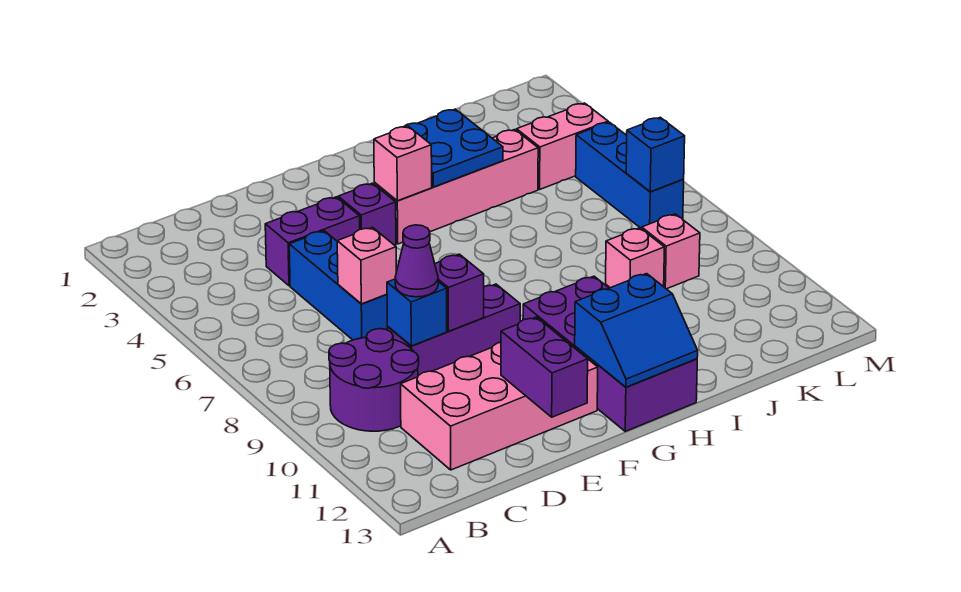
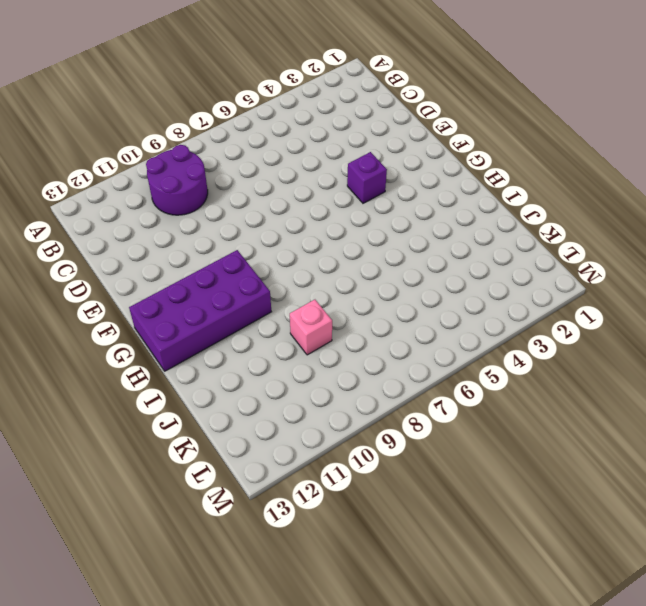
none -> pink brick C11:F12 level 1
none -> purple brick D4:E4 level 1
none -> blue brick D5:D7 level 1

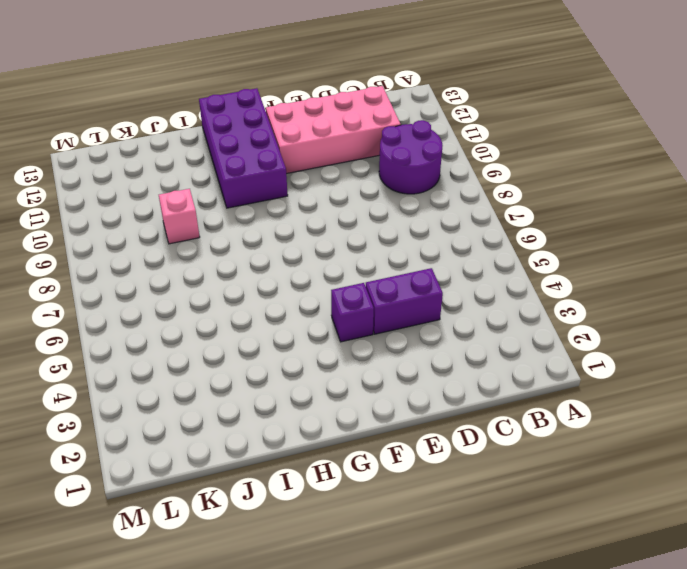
none -> blue brick D5:D7 level 1
none -> purple brick D9:F9 level 1
none -> pink brick G4:J4 level 1

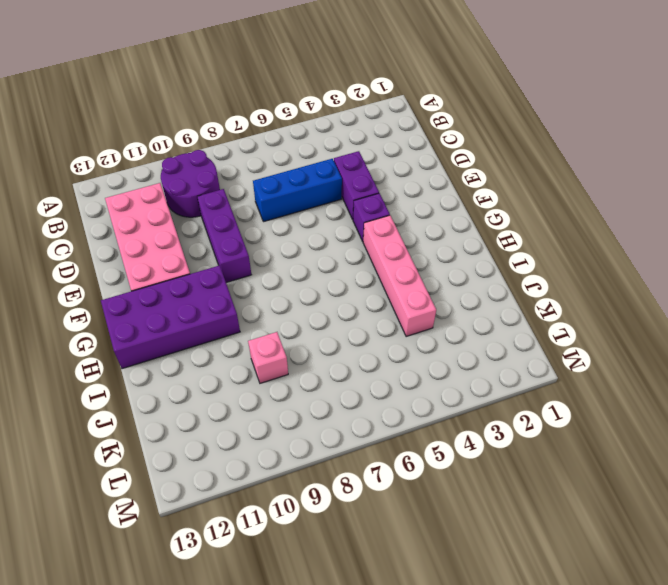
none -> pink brick K4:L4 level 1
none -> pink brick K9 level 1
none -> blue brick L5:L7 level 1

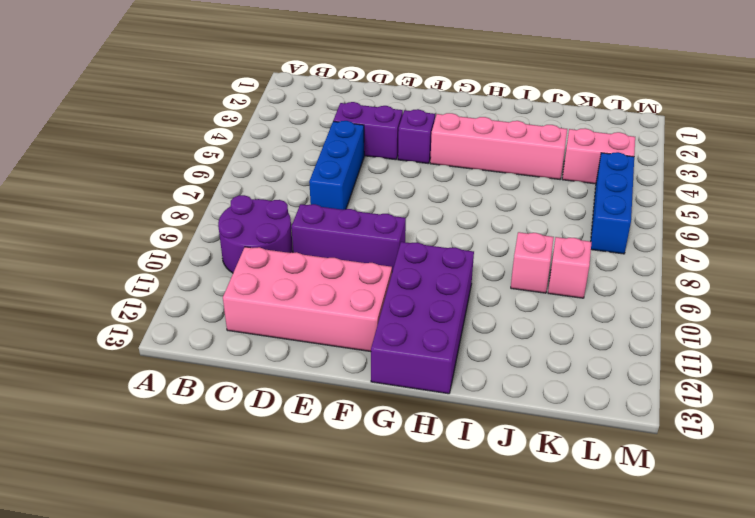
none -> pink brick D7 level 2
none -> blue brick D9 level 2
none -> purple brick E9 level 2

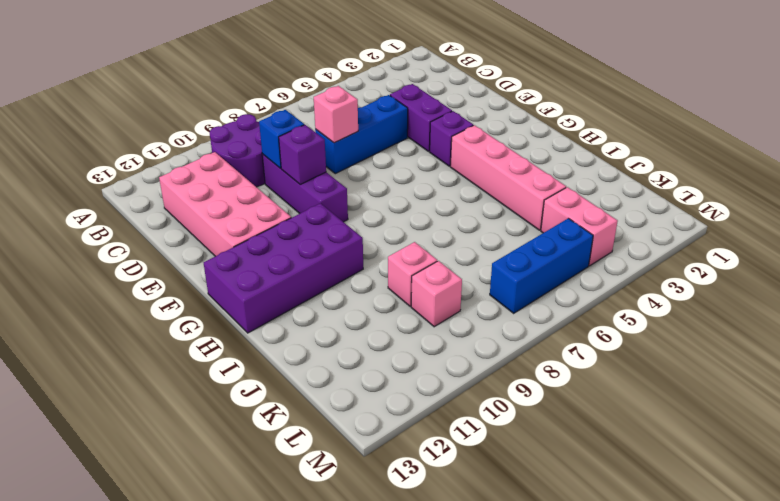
none -> purple brick E12:E13 level 2
none -> pink brick G4 level 2
none -> blue slope G12:H13 level 2 top 12

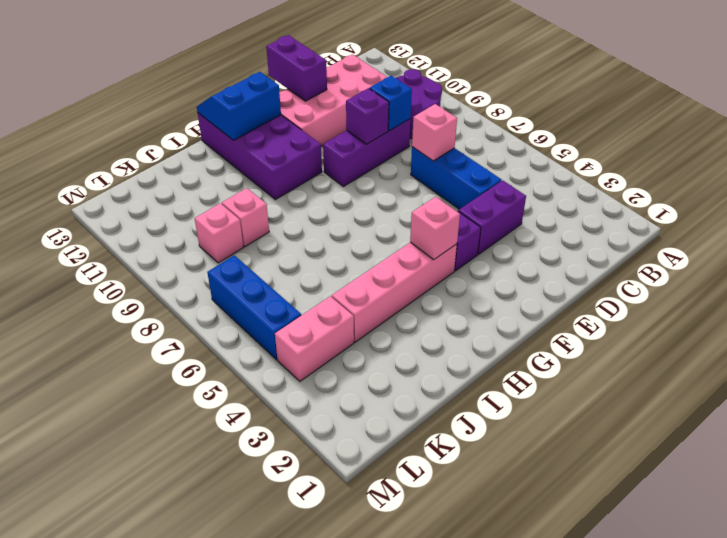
none -> blue plate H3:I4 level 2
none -> blue brick L7 level 2
none -> purple cone D9 level 3

